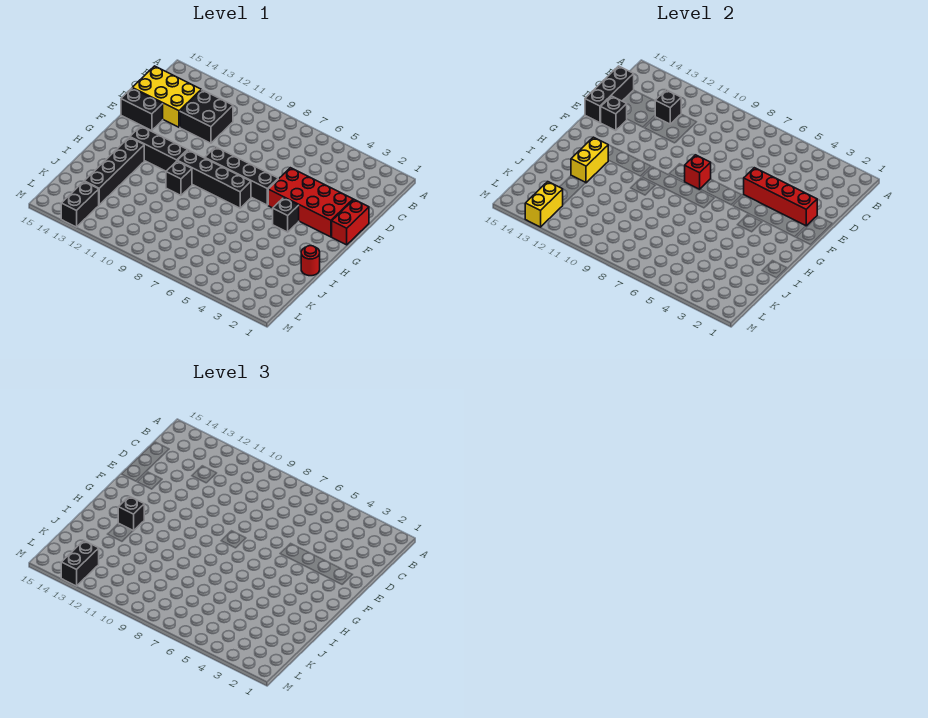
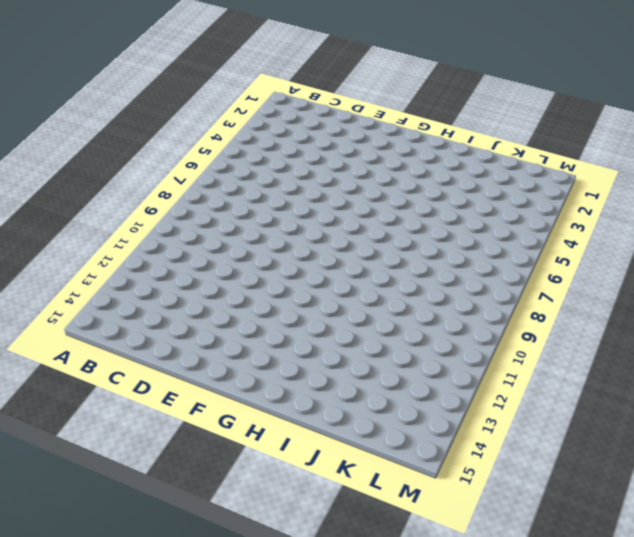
none -> black brick C11:D12 level 1
none -> yellow brick C13:D15 level 1
none -> red brick E1:F1 level 1

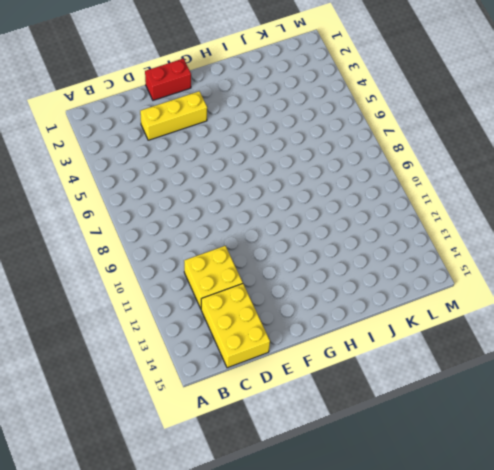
yellow brick C11:D12 level 1 -> black brick C11:D12 level 1
yellow brick D3:F3 level 1 -> red brick E2:F5 level 1
none -> black brick E14:E15 level 1
none -> black brick F6:F9 level 1
none -> black brick G4 level 1

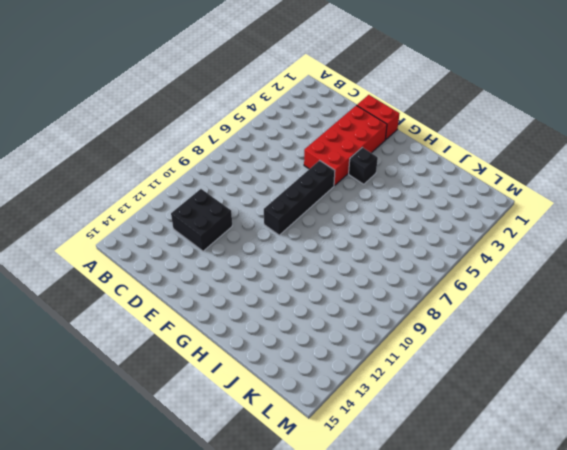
none -> yellow brick C13:D15 level 1
none -> black brick E14:E15 level 1
none -> black brick G7:G10 level 1

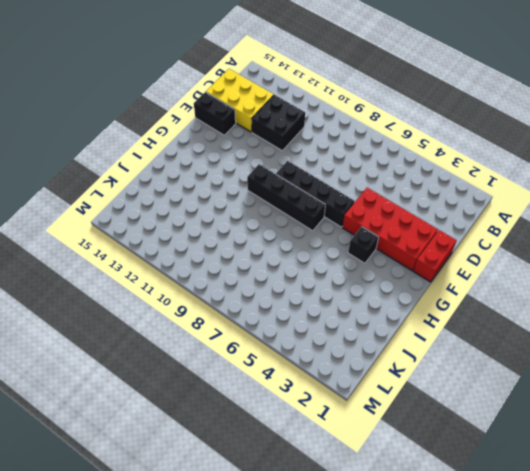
none -> black brick G11:G13 level 1
none -> black brick H10 level 1
none -> black brick H13:K13 level 1

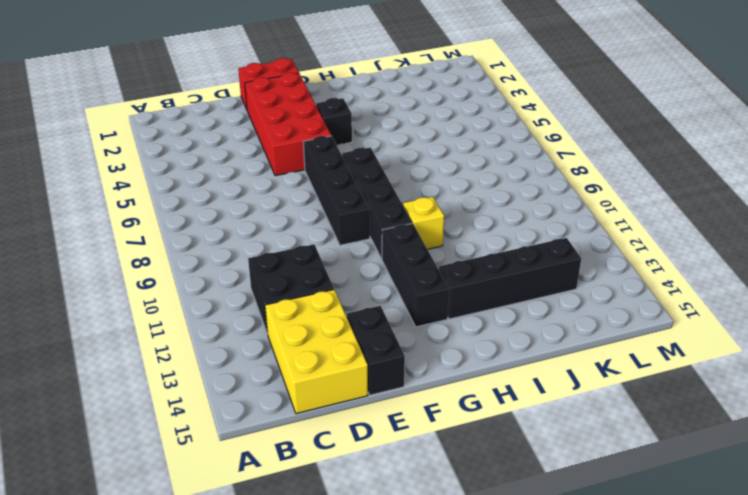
yellow brick H10 level 1 -> black brick H10 level 1
none -> red round brick I1 level 1
none -> black brick L13:M13 level 1
none -> black brick C12 level 2

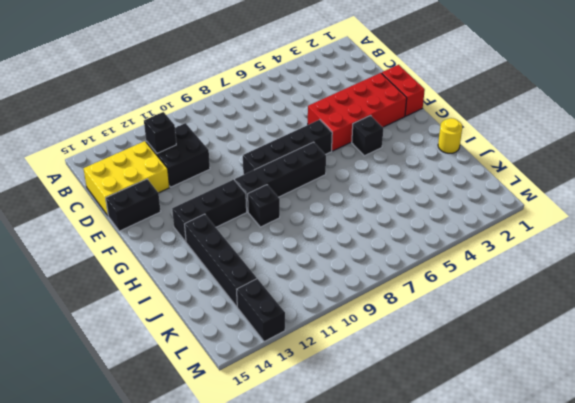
yellow round brick I1 level 1 -> red round brick I1 level 1
none -> black brick C15:E15 level 2
none -> red brick E2:E5 level 2
none -> black brick E14 level 2

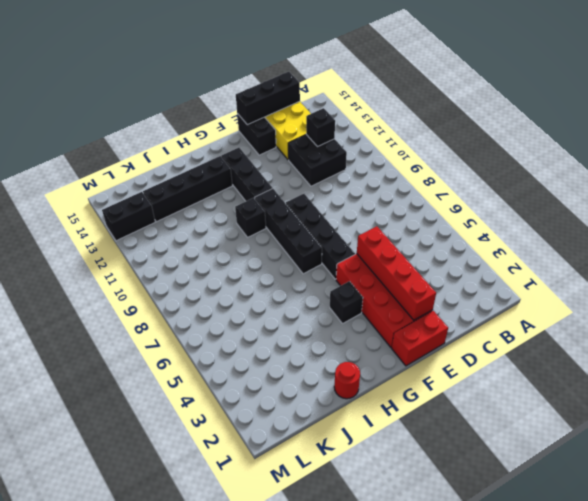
none -> black brick E14 level 2
none -> red brick F8 level 2
none -> yellow brick H13:I13 level 2

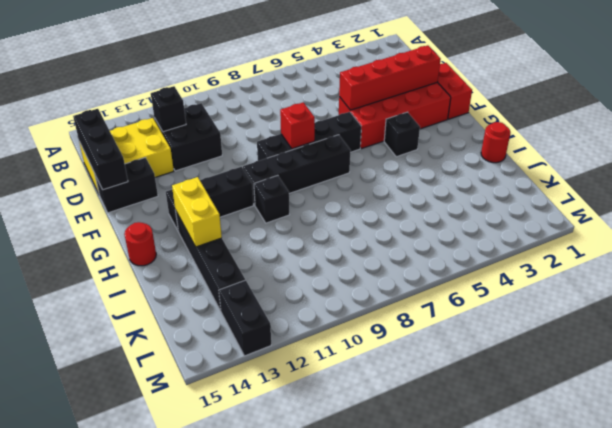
red round brick H15 level 1 -> none
none -> black brick E14 level 2
none -> yellow brick L13:M13 level 2
none -> black brick H13 level 3

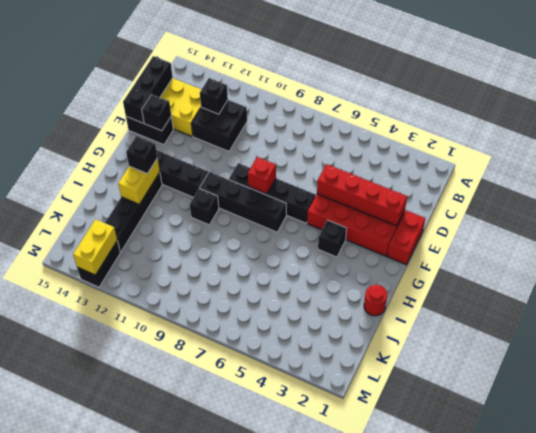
none -> black brick L13:M13 level 3

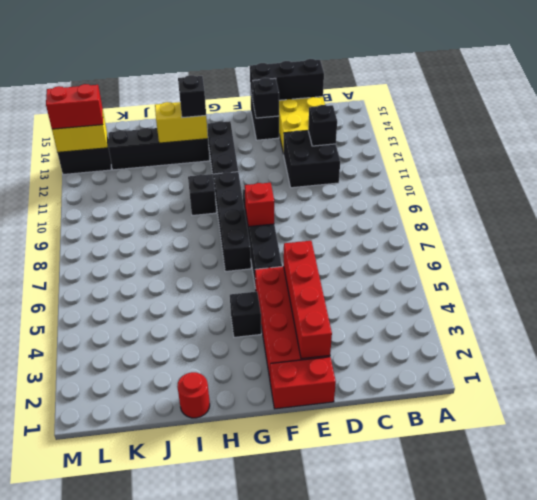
red brick L13:M13 level 3 -> black brick L13:M13 level 3

